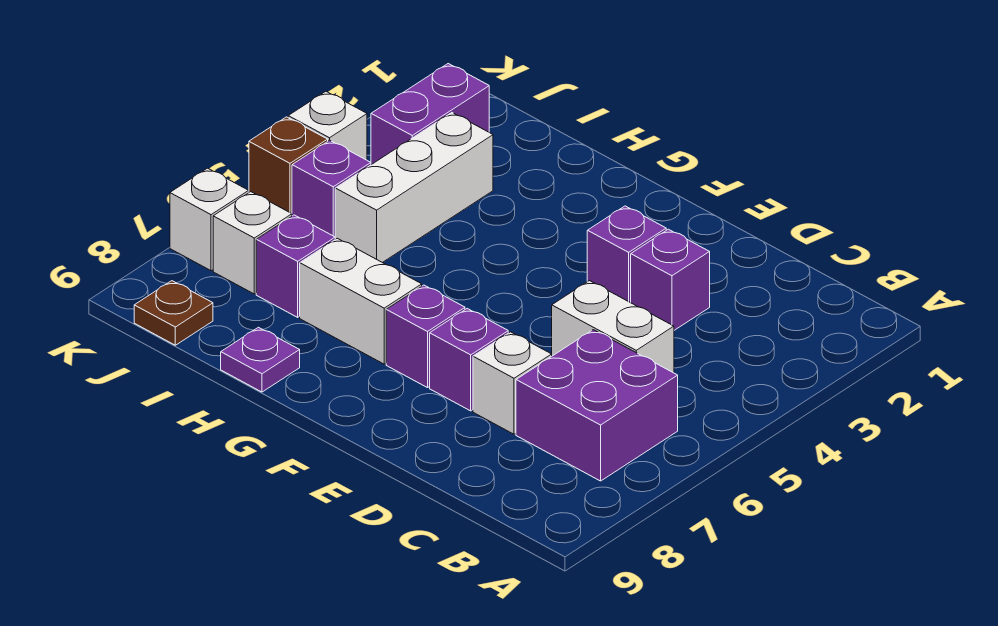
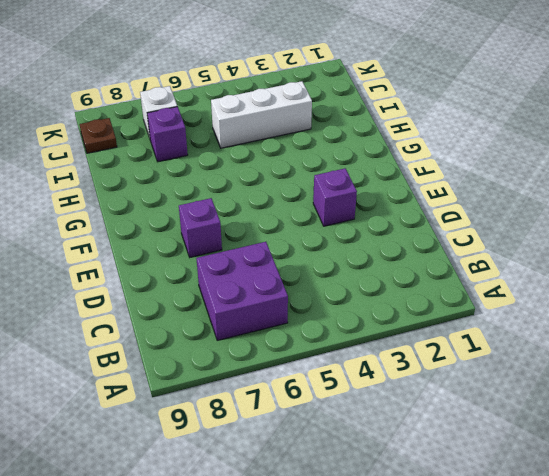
none -> white brick C5:D5 level 1
none -> purple brick D3 level 1
none -> white brick D7 level 1

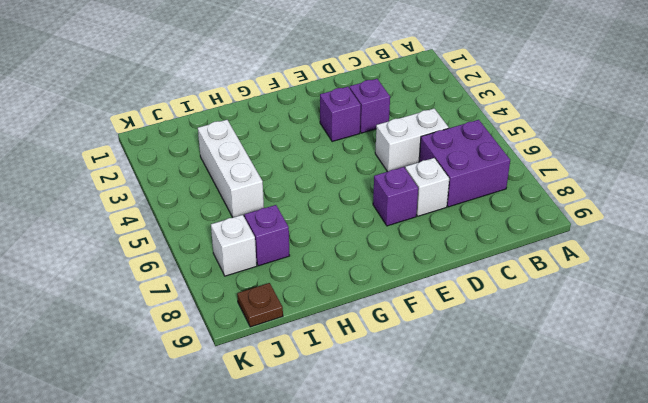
none -> purple brick F7 level 1
none -> white brick G7:H7 level 1
none -> purple plate H9 level 1

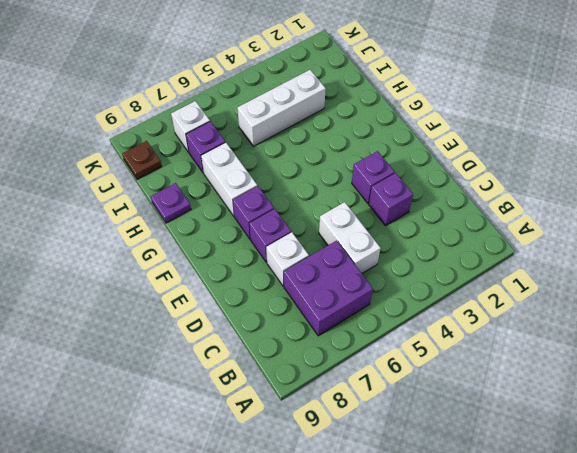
none -> purple brick J2:J3 level 1
none -> purple brick J5 level 1
none -> white brick K4 level 1

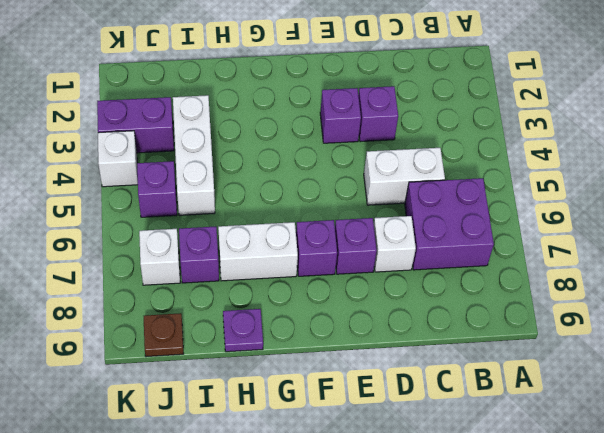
purple brick J3:K3 level 1 -> purple brick J2:J3 level 1
none -> brown brick K5 level 1
none -> white brick K7 level 1

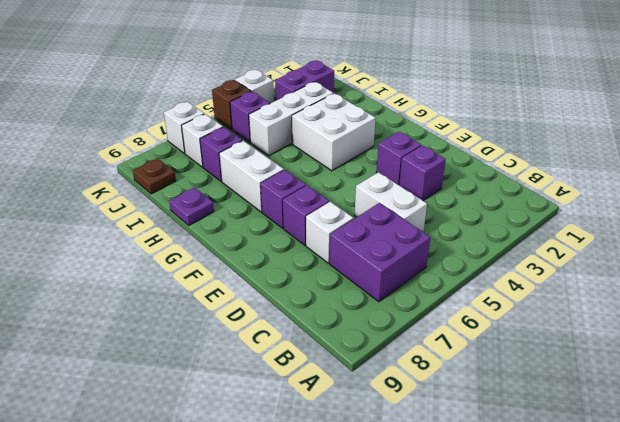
white brick G3:H4 level 1 -> none

